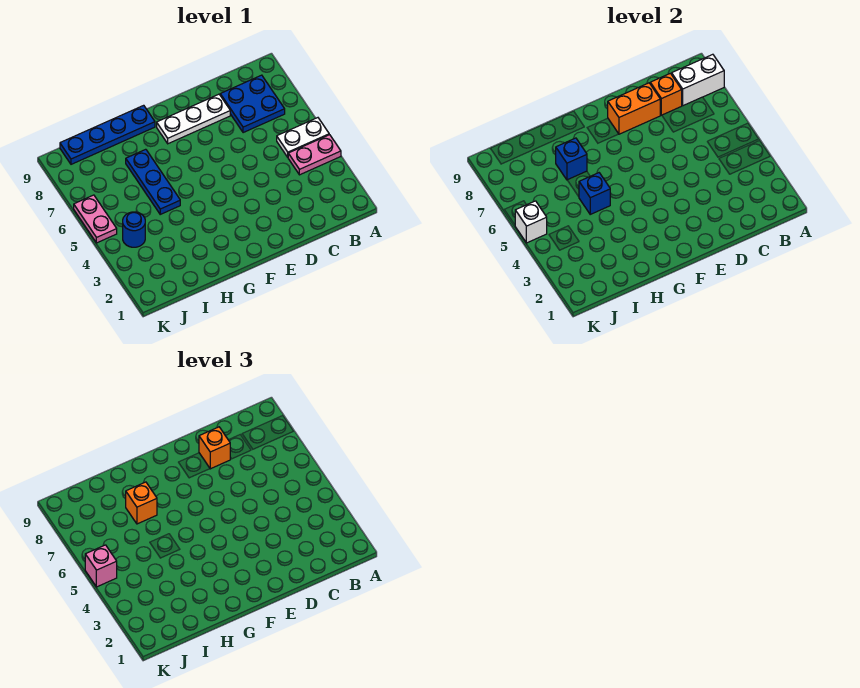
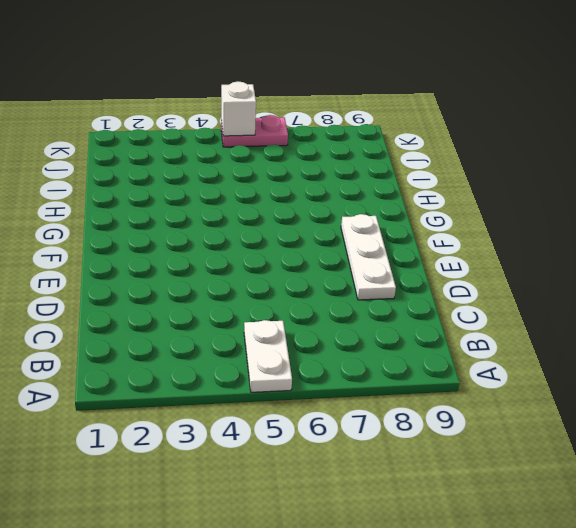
none -> pink plate A4:B4 level 1
none -> blue plate B7:C8 level 1
none -> blue plate G9:J9 level 1

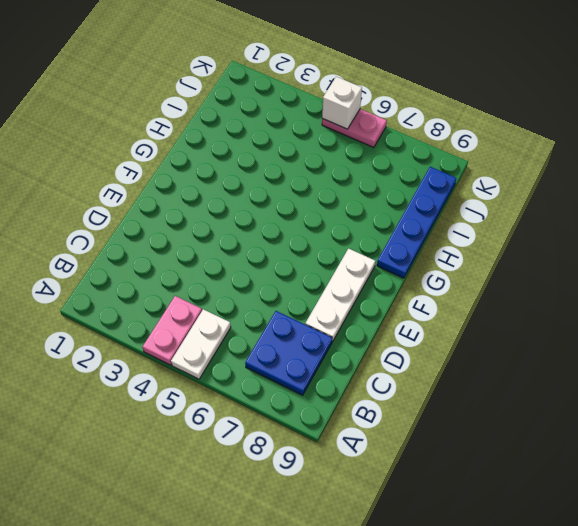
none -> blue plate H5:H7 level 1
none -> blue round brick J4 level 1
none -> white brick A8:B8 level 2

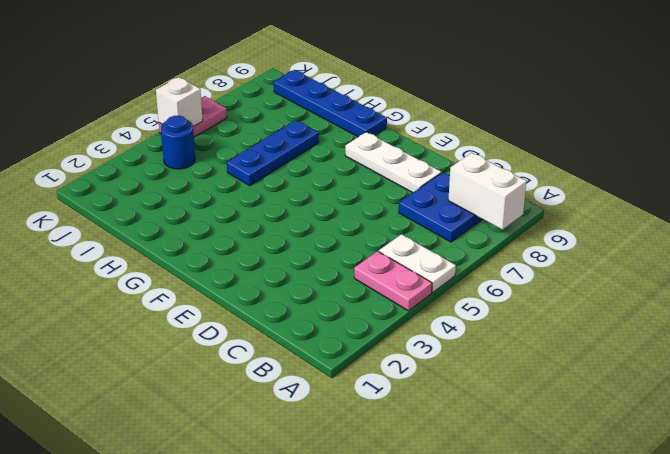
none -> orange brick C8 level 2
none -> orange brick D8:E8 level 2
none -> blue brick H5 level 2

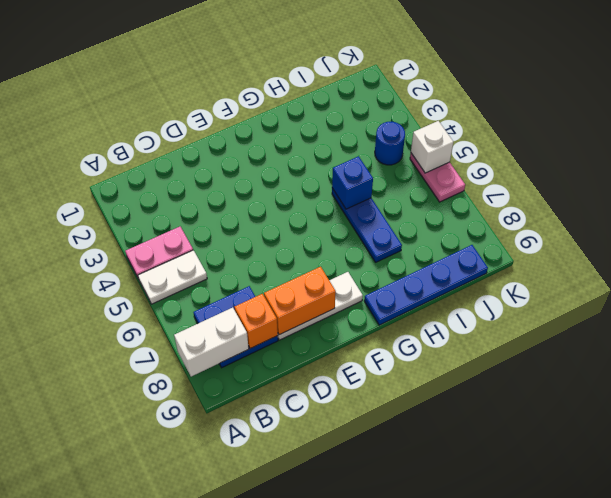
none -> blue brick H7 level 2
none -> orange brick D8 level 3
none -> orange brick H7 level 3

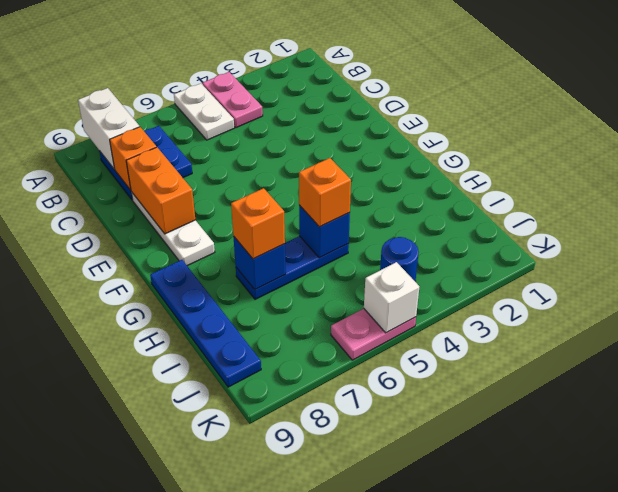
orange brick H5 level 3 -> orange brick D8 level 3
none -> pink brick K5 level 3

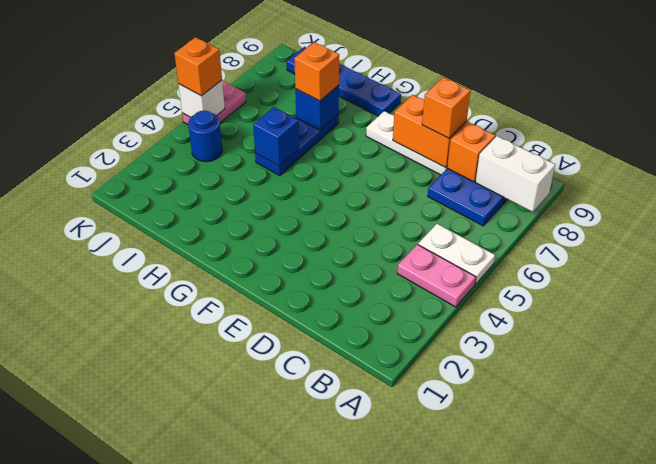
orange brick K5 level 3 -> pink brick K5 level 3

